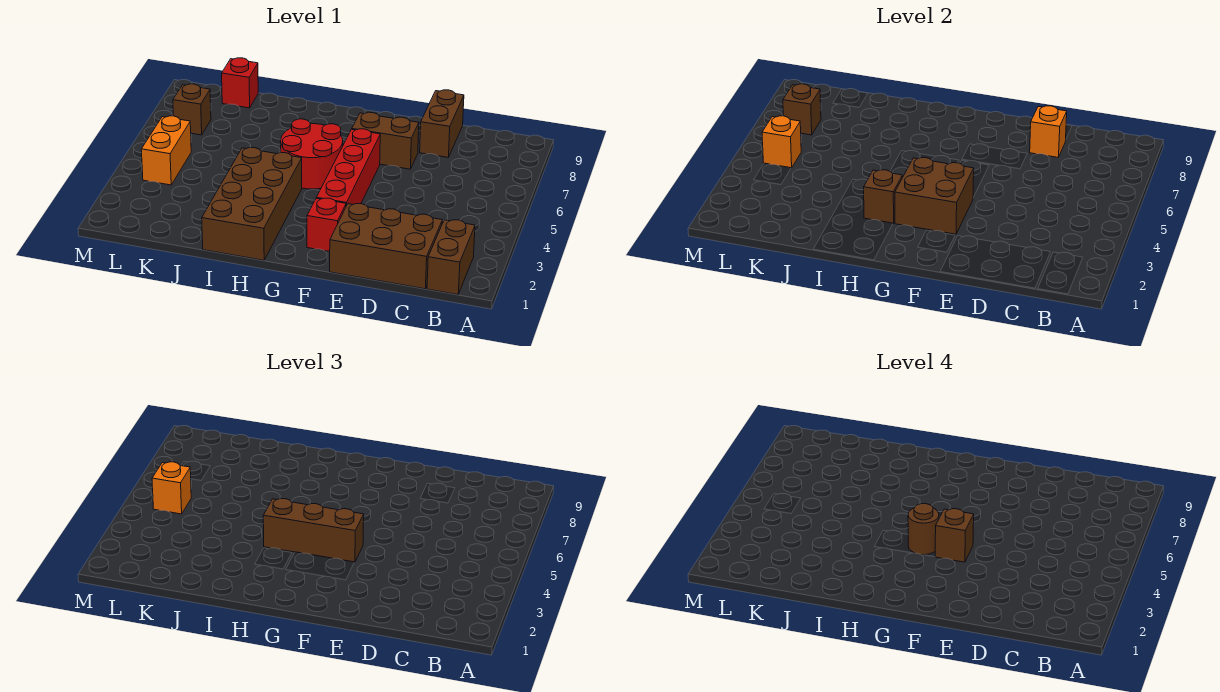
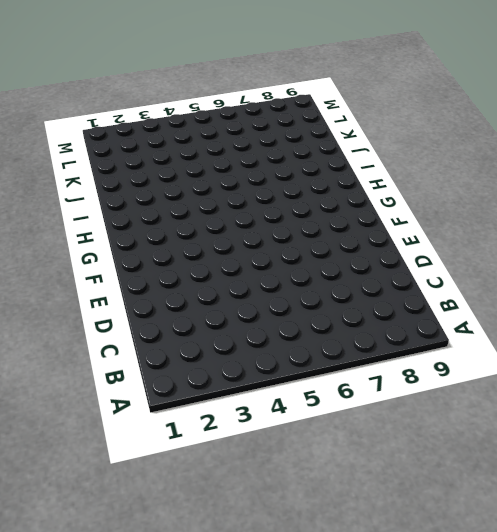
none -> brown brick B1:B2 level 1
none -> brown brick C1:E2 level 1
none -> brown brick D8:D9 level 1

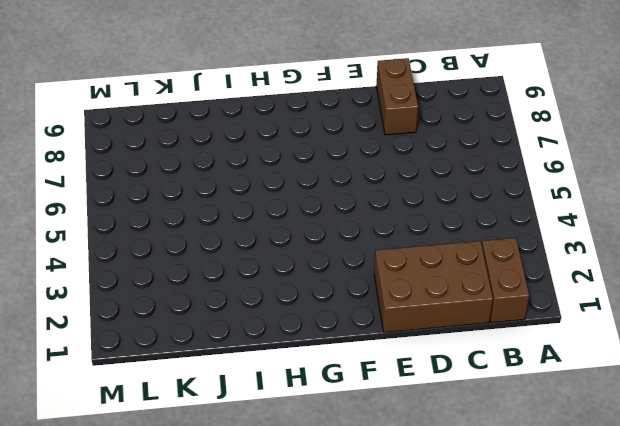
none -> brown brick E7:F7 level 1
none -> red brick F2 level 1
none -> red brick F3:F6 level 1

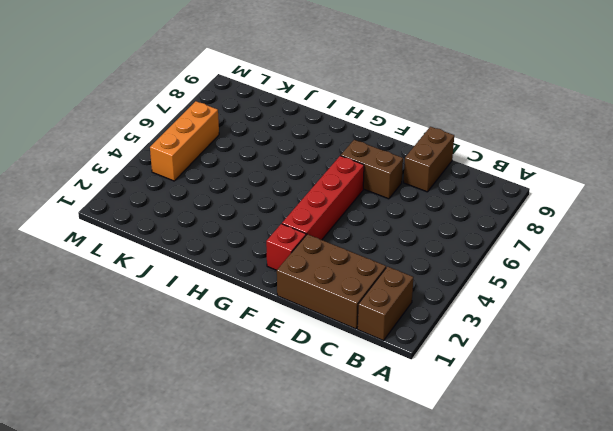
orange brick L4:L6 level 1 -> orange brick L4:L5 level 1
none -> red round brick G5:H6 level 1
none -> brown brick H1:I4 level 1
none -> red brick K9 level 1

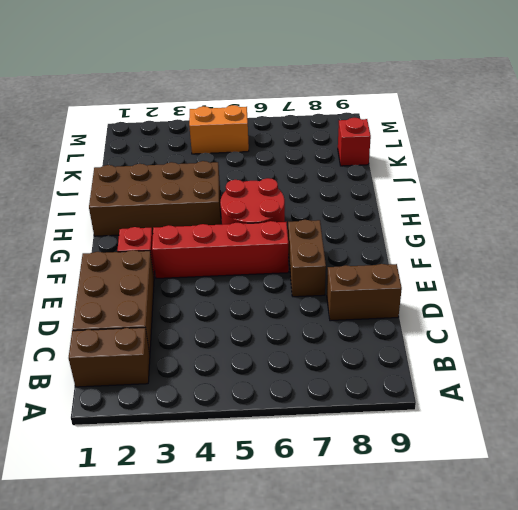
none -> brown brick L7 level 1
none -> orange brick D8 level 2
none -> brown brick F3:G4 level 2

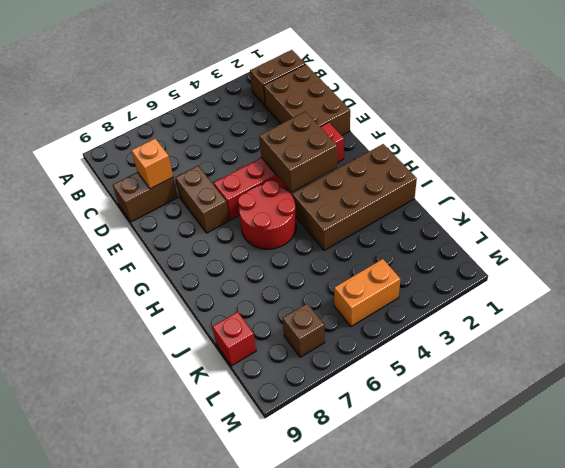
none -> brown brick H3 level 2
none -> orange brick L5 level 2
none -> brown brick L7 level 2

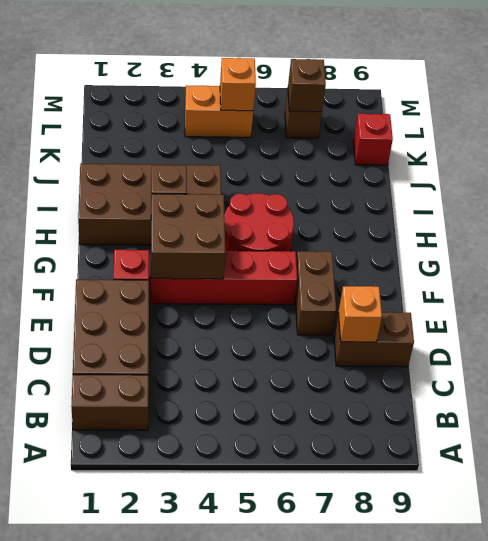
none -> brown brick F4:H4 level 3
none -> orange brick L5 level 3
none -> brown brick F4 level 4

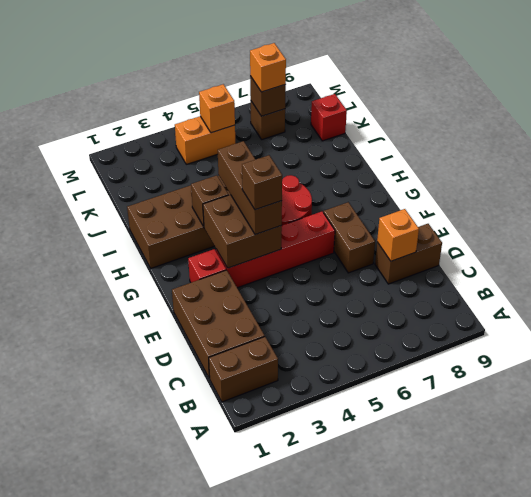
orange brick L7 level 3 -> orange brick L5 level 3
none -> brown round brick G4 level 4

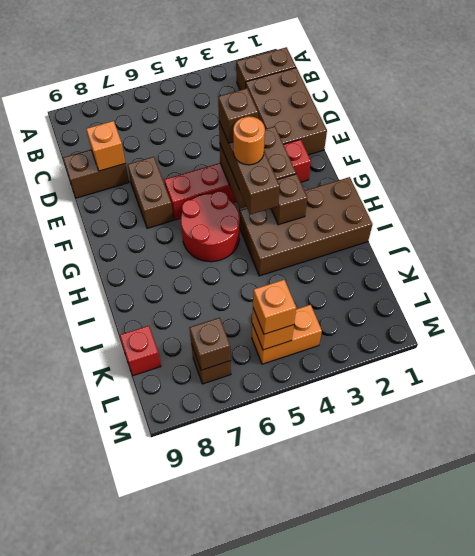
orange round brick G4 level 4 -> brown round brick G4 level 4

